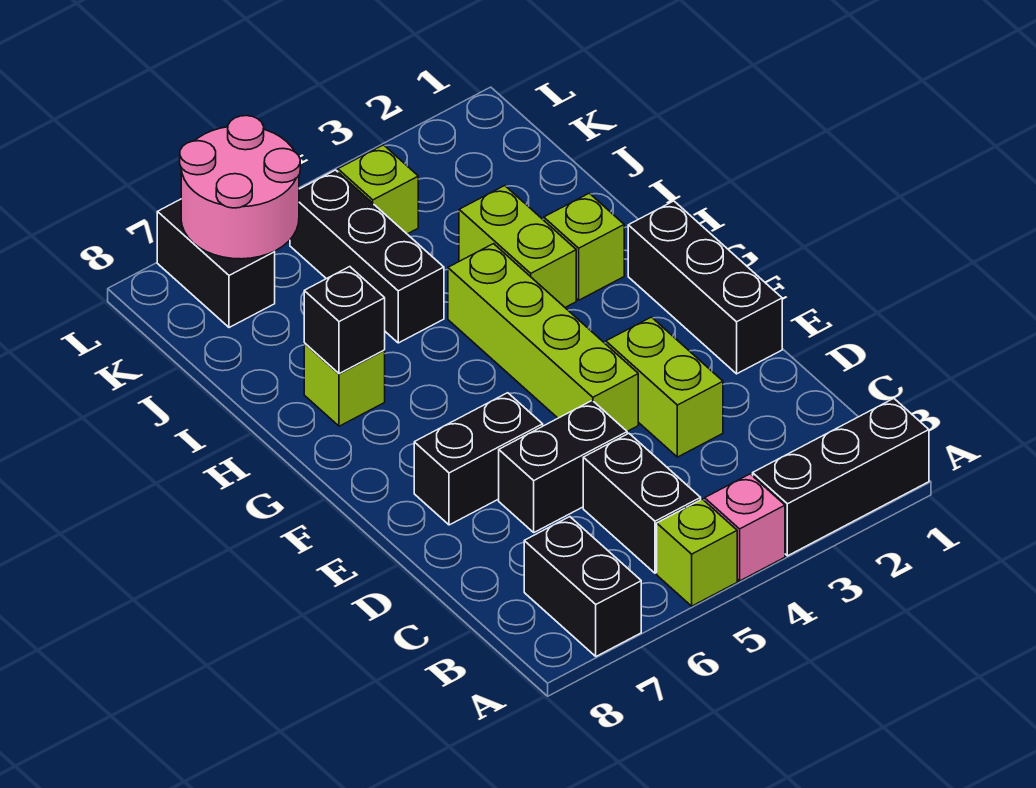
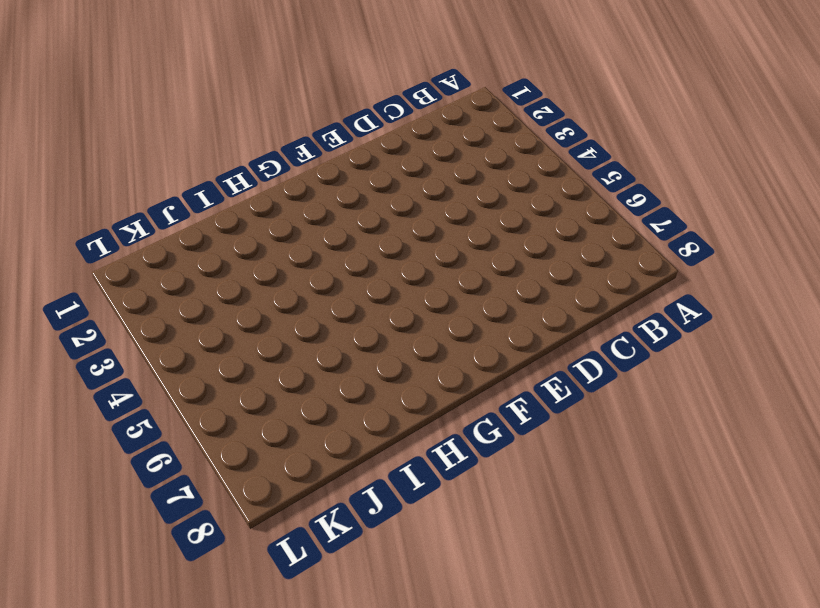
none -> black brick A1:A3 level 1
none -> pink brick A4 level 1
none -> lime brick A5 level 1

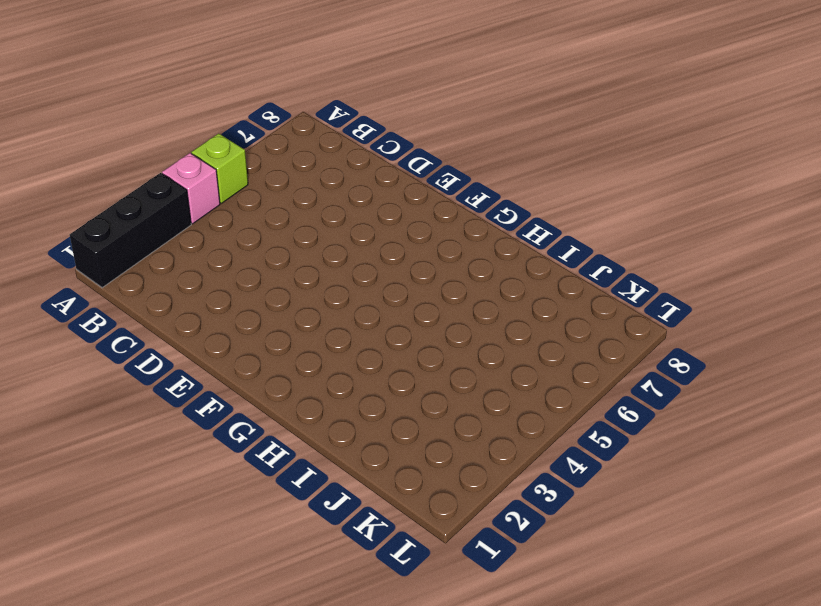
none -> black brick A7:B7 level 1
none -> black brick B5:C5 level 1
none -> lime brick D3:E3 level 1

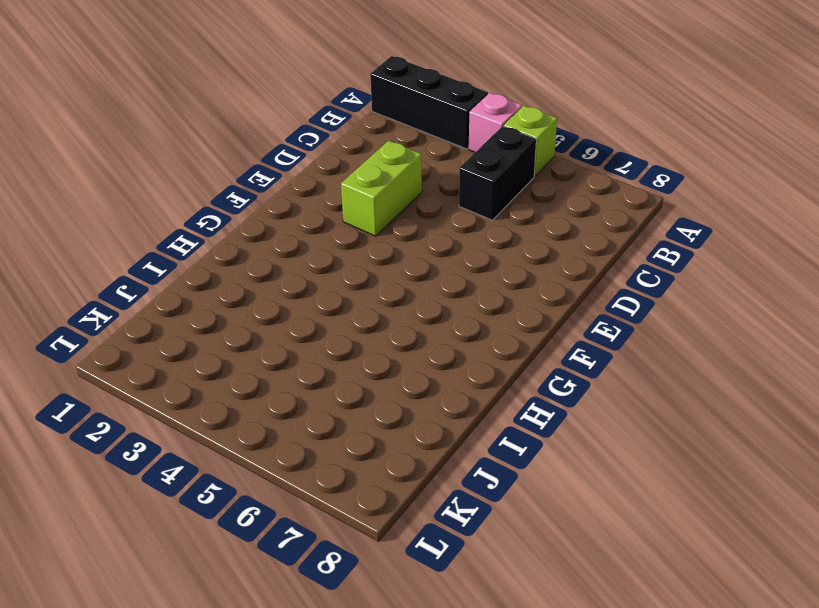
none -> black brick A7:B7 level 1
none -> black brick D5:D6 level 1
none -> black brick E1:G1 level 1

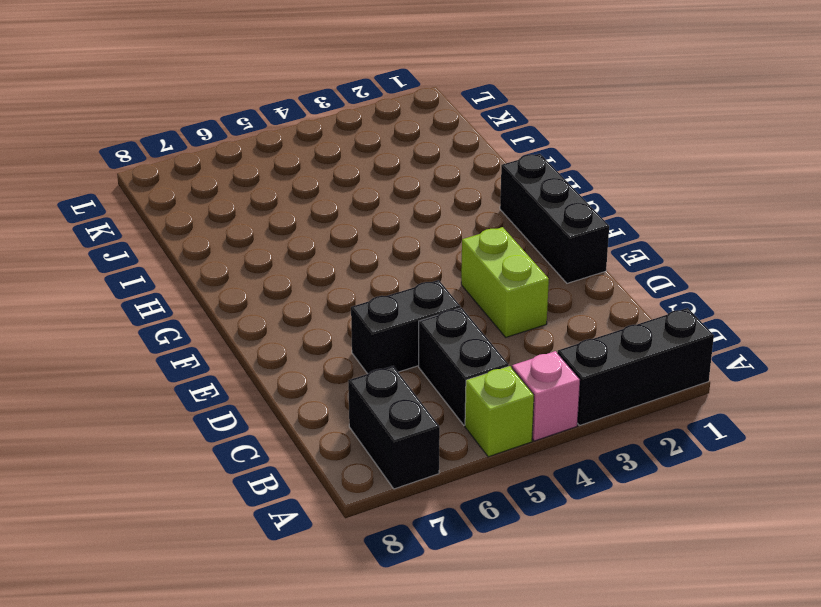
none -> lime brick E4:H4 level 1
none -> black brick E6:E7 level 1
none -> lime brick H2 level 1

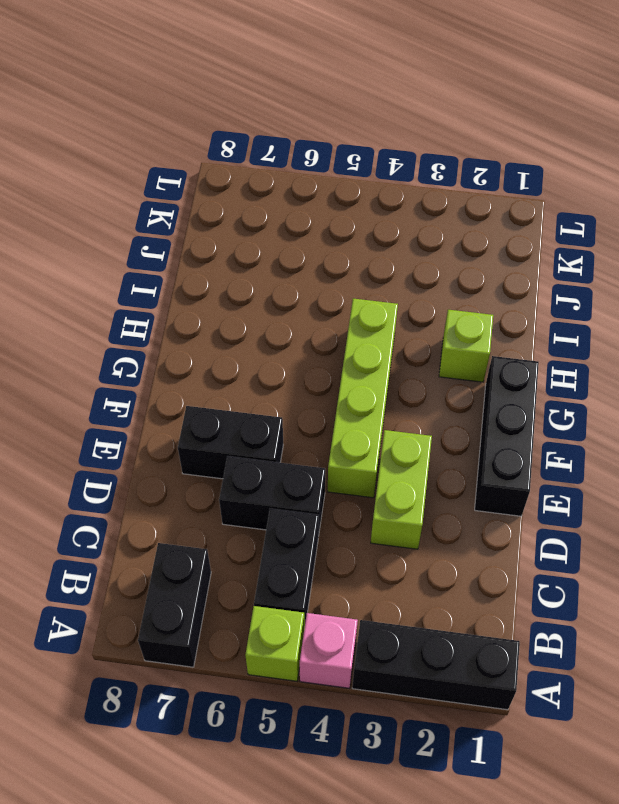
none -> lime brick H3:I3 level 1
none -> lime brick H7 level 1
none -> black brick I5:K5 level 1

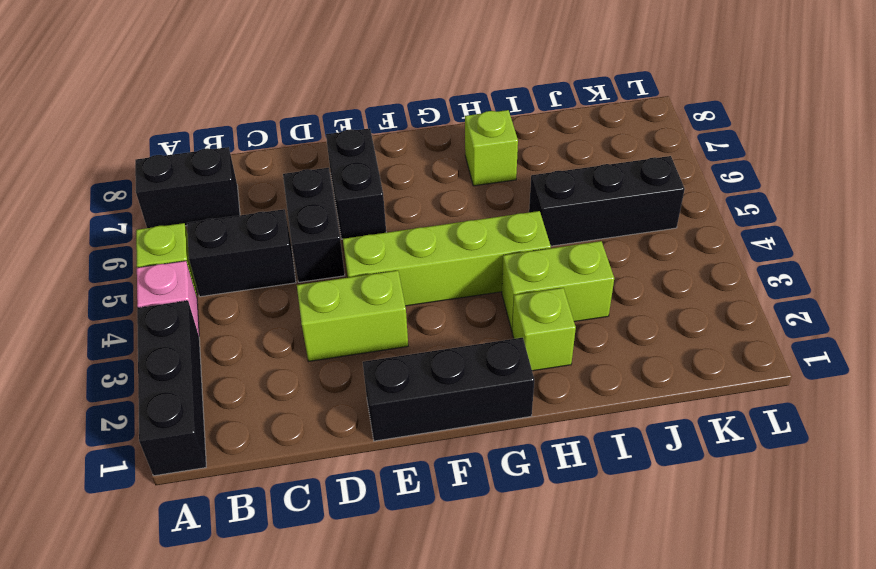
none -> lime brick K4 level 1
none -> black brick K7:L7 level 1
none -> black brick H7 level 2

